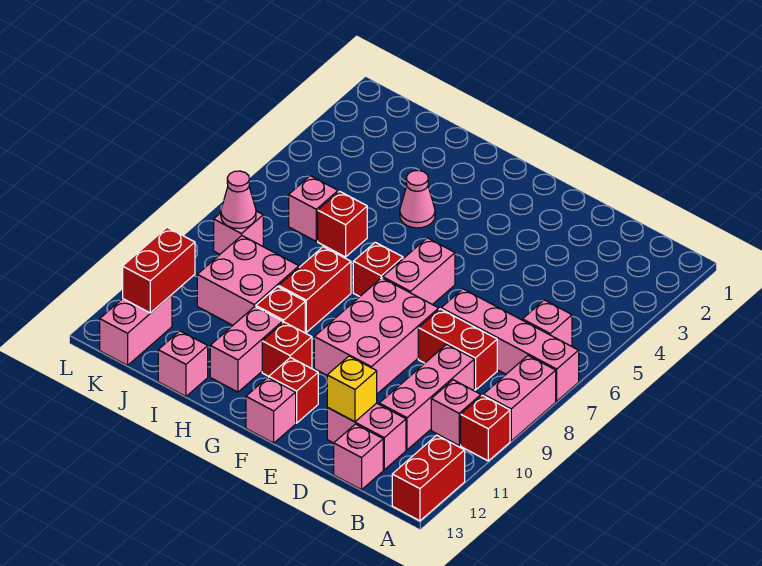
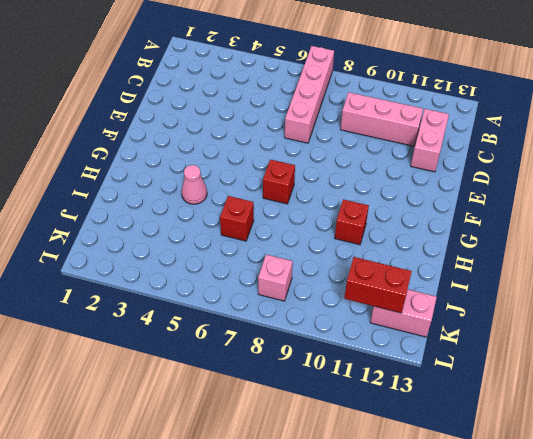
none -> pink brick A8:A9 level 1
none -> red brick A10 level 1
none -> red brick A12:A13 level 1

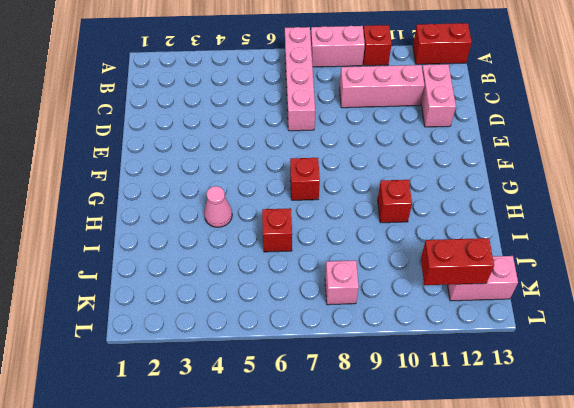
none -> pink brick B6 level 1
none -> pink brick B10 level 1
none -> red brick C8:D8 level 1

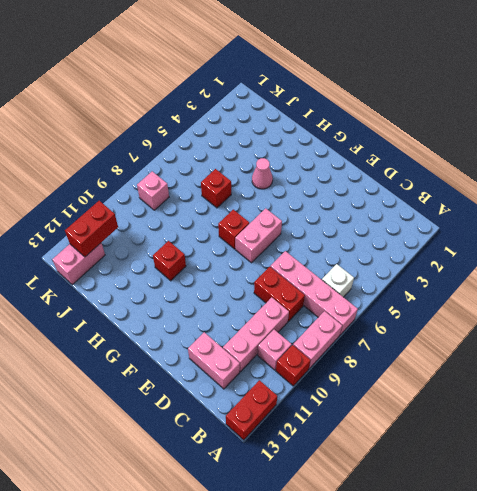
white brick B6 level 1 -> pink brick B6 level 1
none -> pink brick C13 level 1
none -> pink brick E8:F10 level 1
none -> red brick F12 level 1

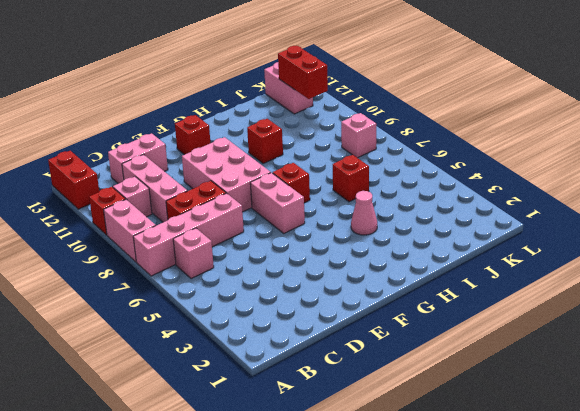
none -> pink brick C13 level 1
none -> pink brick F13 level 1
none -> red brick G11 level 1

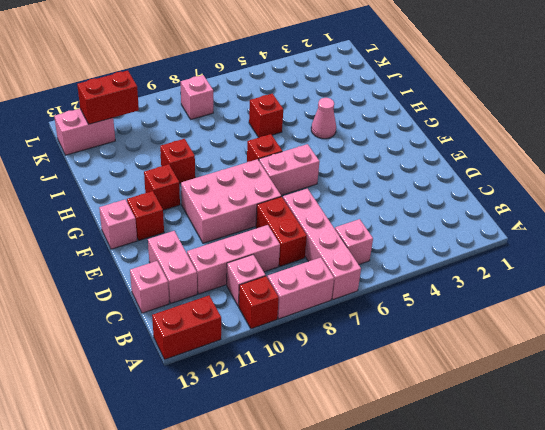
none -> red brick H8:H9 level 1
none -> pink brick H11:H12 level 1
none -> pink brick I9:J10 level 1

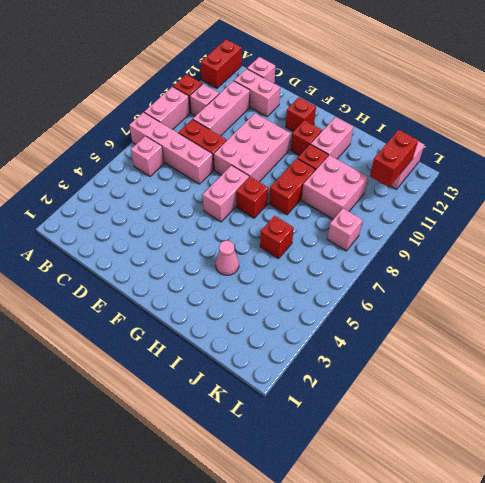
none -> pink brick F13 level 1
none -> pink brick I13 level 1
none -> pink brick J6 level 1

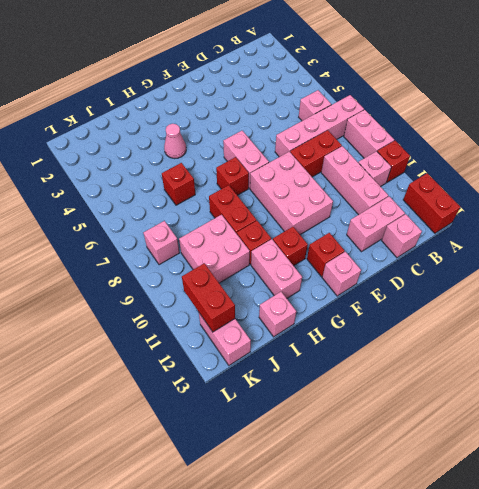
none -> pink brick J6 level 1
none -> yellow brick D12 level 2
none -> pink cone K8 level 2

